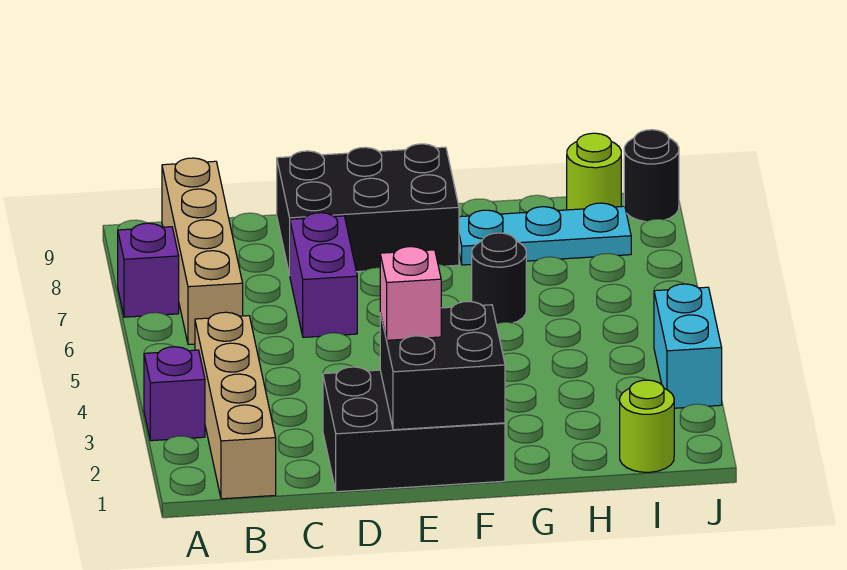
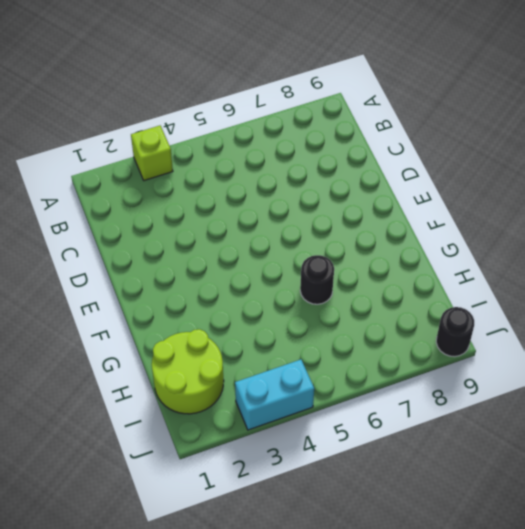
lime brick A3 level 1 -> purple brick A3 level 1
lime round brick H1:I2 level 1 -> lime round brick I1 level 1
none -> purple brick A7 level 1
none -> tan brick B1:B4 level 1
none -> tan brick B6:B9 level 1

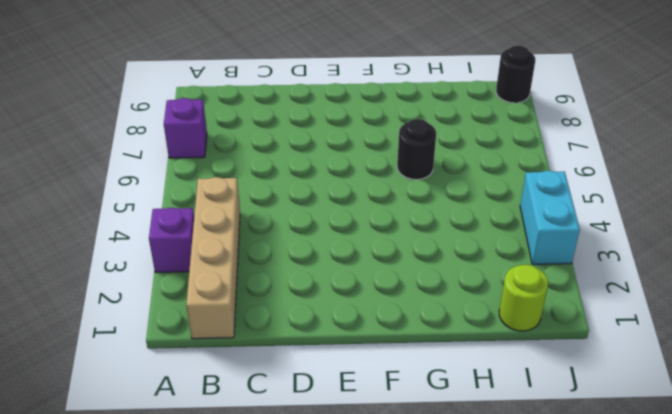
none -> tan brick B6:B9 level 1
none -> black brick D1:F2 level 1
none -> purple brick D6:D7 level 1

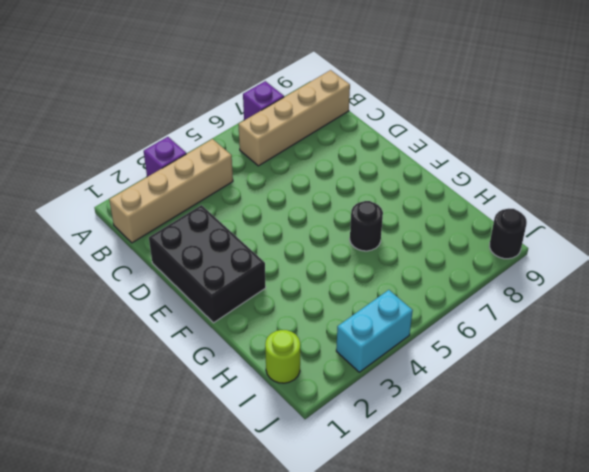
none -> purple brick D6:D7 level 1
none -> black brick D8:F9 level 1
none -> cyan plate G8:I8 level 1

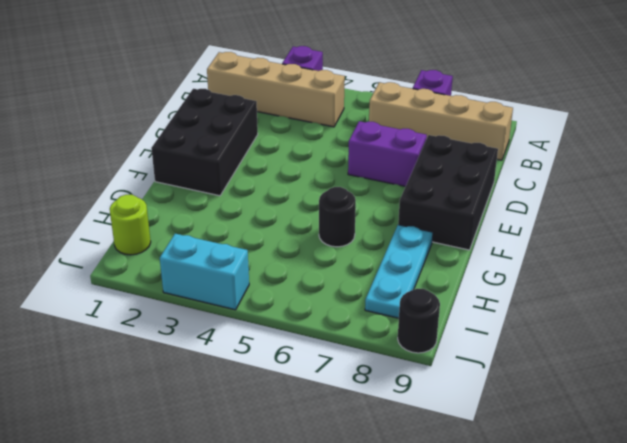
none -> lime round brick I9 level 1
none -> black brick E1:F2 level 2
none -> pink brick E2 level 3

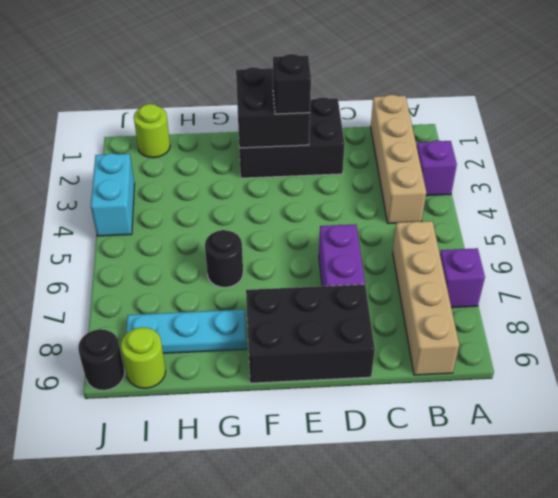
black brick E2 level 3 -> pink brick E2 level 3

